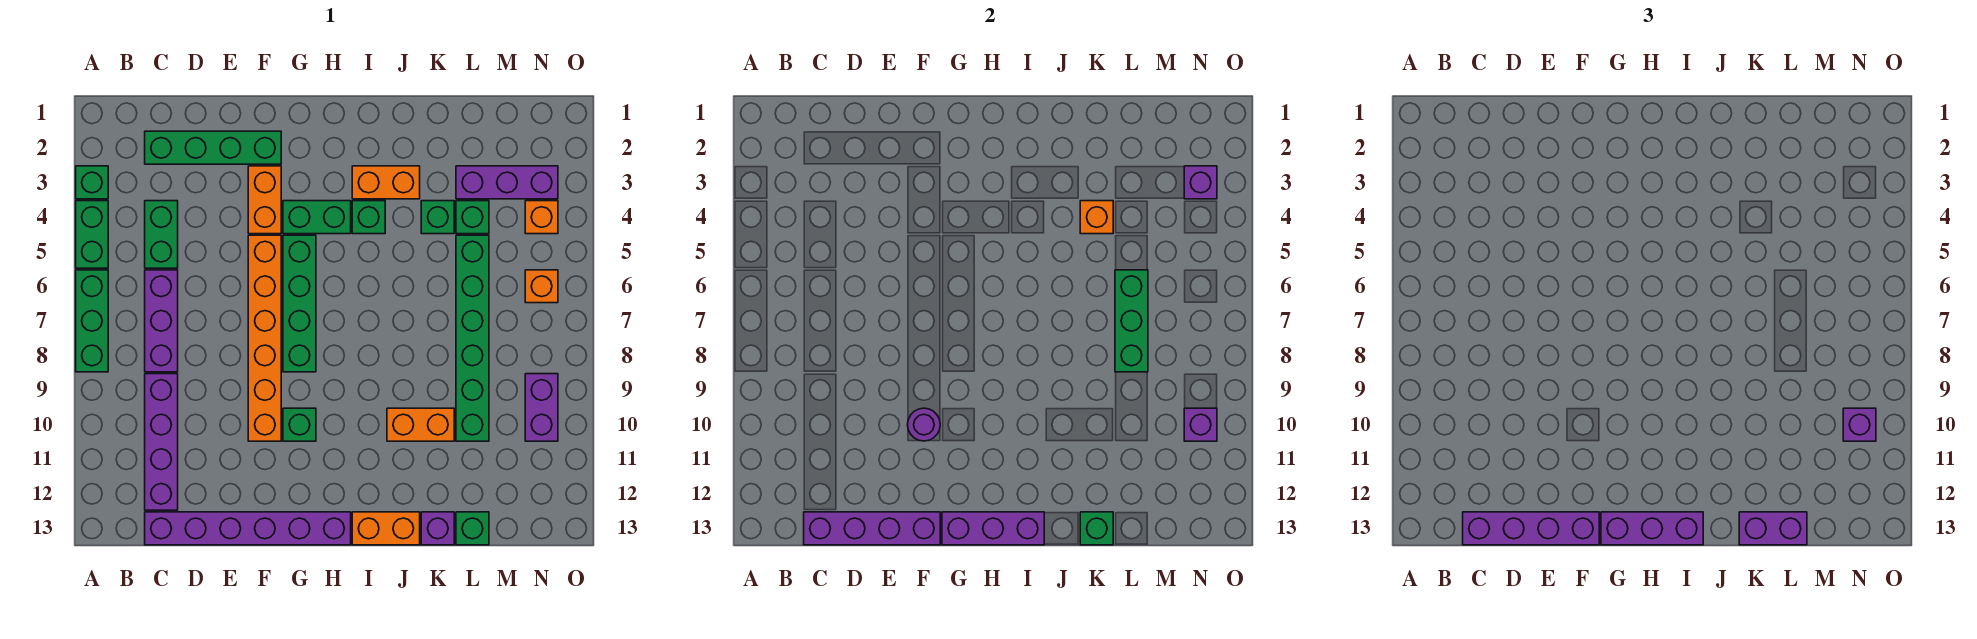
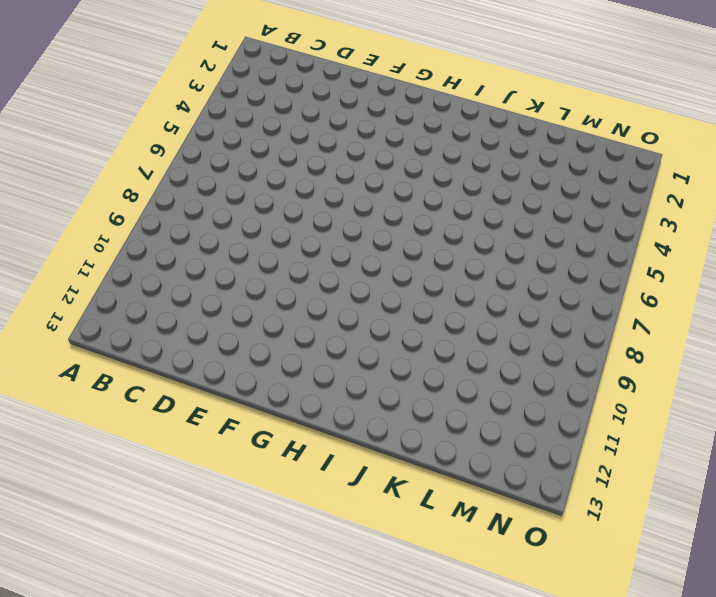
none -> green brick A3 level 1
none -> green brick A4:A5 level 1
none -> green brick A6:A8 level 1
none -> green brick C2:F2 level 1

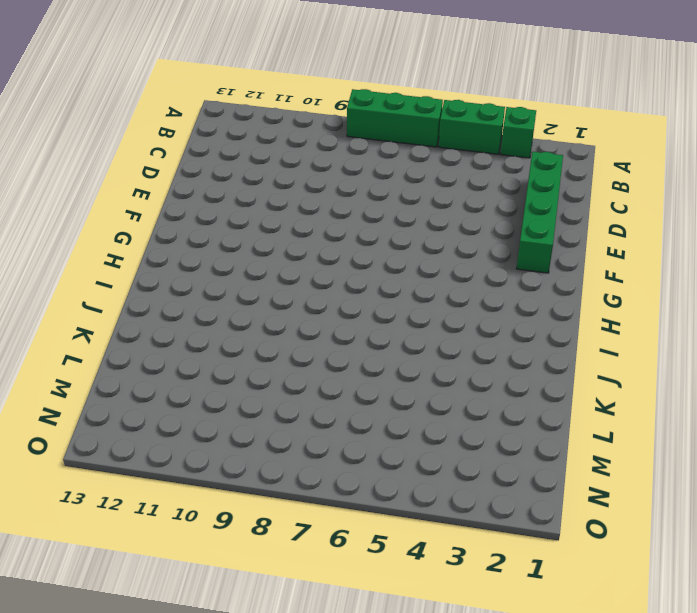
none -> green brick C4:C5 level 1
none -> purple brick C6:C8 level 1
none -> purple brick C9:C12 level 1
none -> purple brick C13:H13 level 1

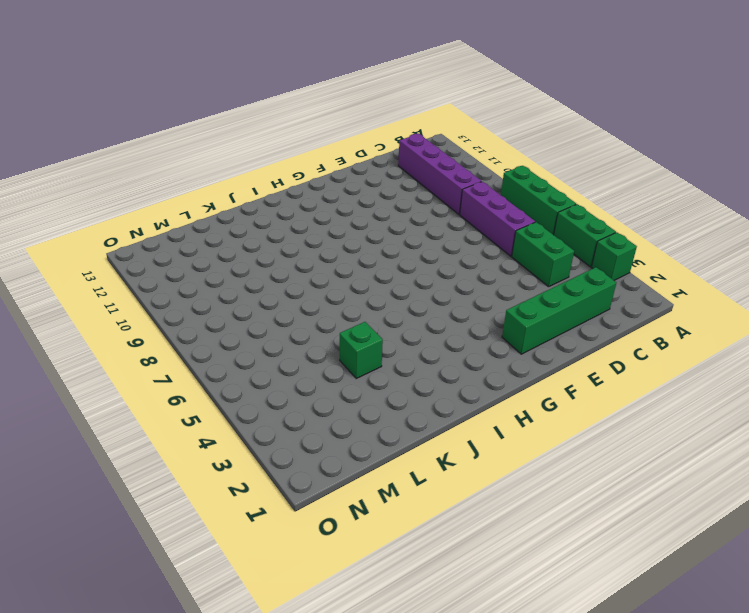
none -> purple brick C13:H13 level 1
none -> orange brick F3:F4 level 1
none -> orange brick F5:F10 level 1
none -> green brick G4:H4 level 1

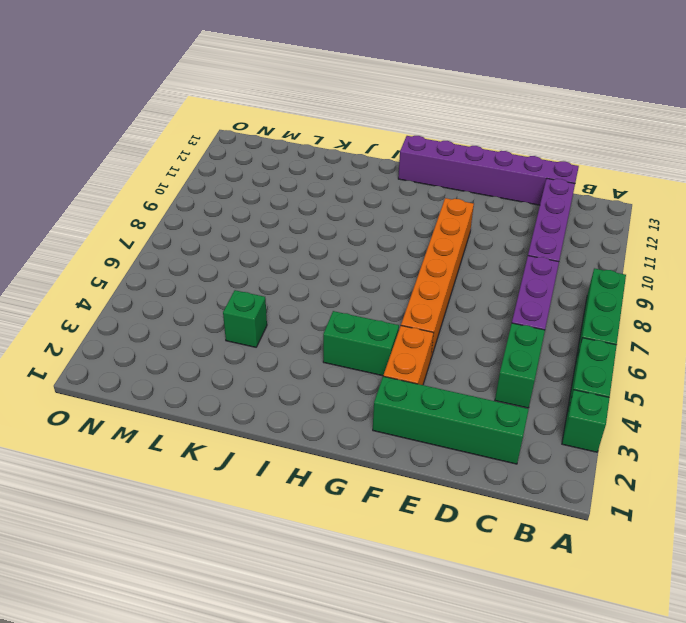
none -> green brick G5:G8 level 1
none -> green brick G10 level 1
none -> orange brick I3:J3 level 1
none -> green brick I4 level 1

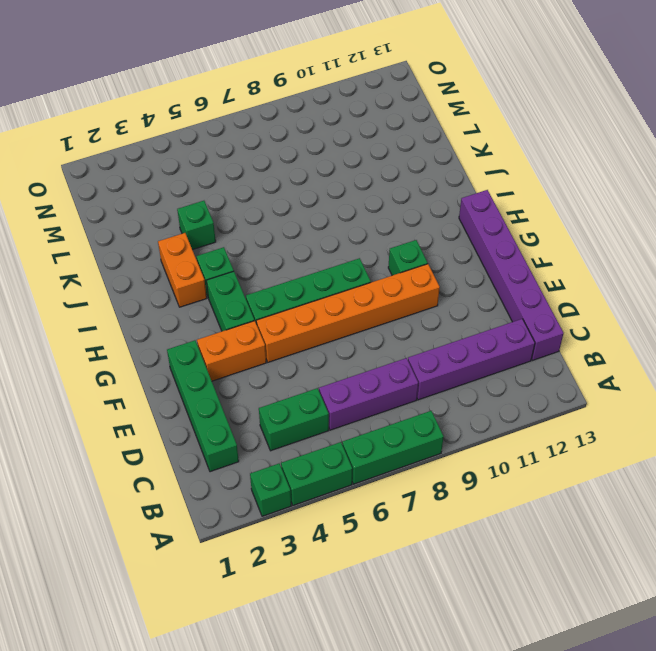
none -> orange brick I13:J13 level 1
none -> orange brick J10:K10 level 1
none -> purple brick K13 level 1
none -> purple brick L3:N3 level 1

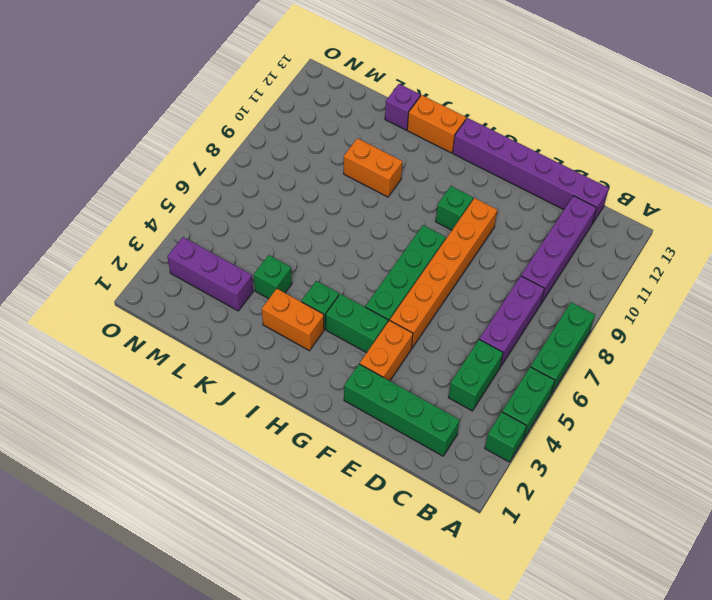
none -> green brick L4 level 1
none -> green brick L5:L10 level 1
none -> green brick L13 level 1
none -> orange brick N4 level 1

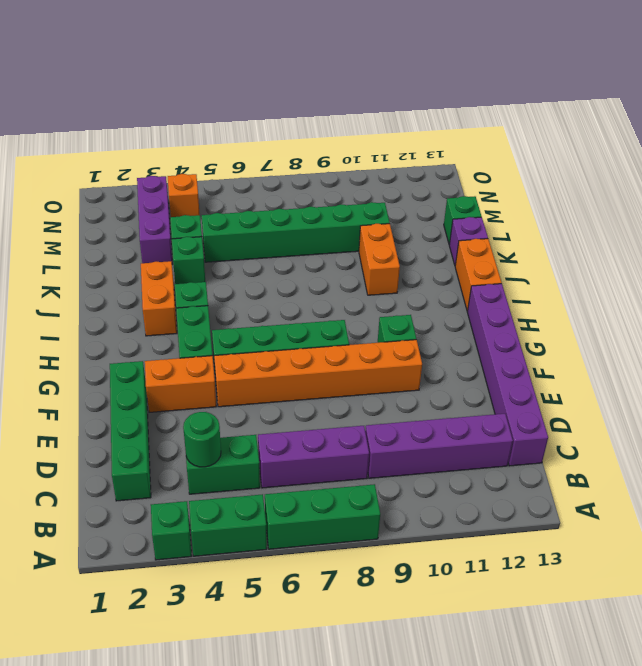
green round brick C4 level 2 -> none
none -> orange brick N6 level 1
none -> purple brick N9:N10 level 1
none -> purple brick C13:F13 level 2
none -> purple round brick F10 level 2

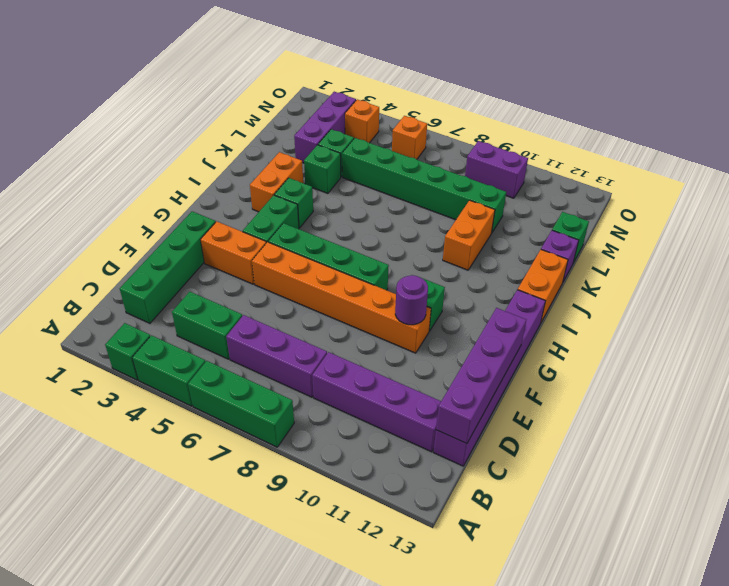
none -> purple brick G13:I13 level 2
none -> orange brick K4 level 2
none -> green brick K13 level 2
none -> green brick L6:L8 level 2

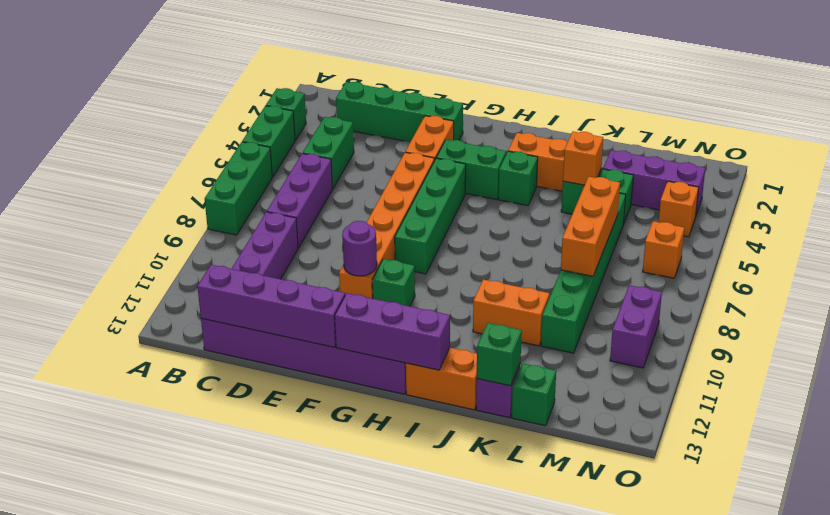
orange brick L6:L8 level 2 -> green brick L6:L8 level 2
none -> purple brick N3 level 2
none -> purple brick N10 level 2
none -> purple brick C13:F13 level 3
none -> purple brick G13:I13 level 3

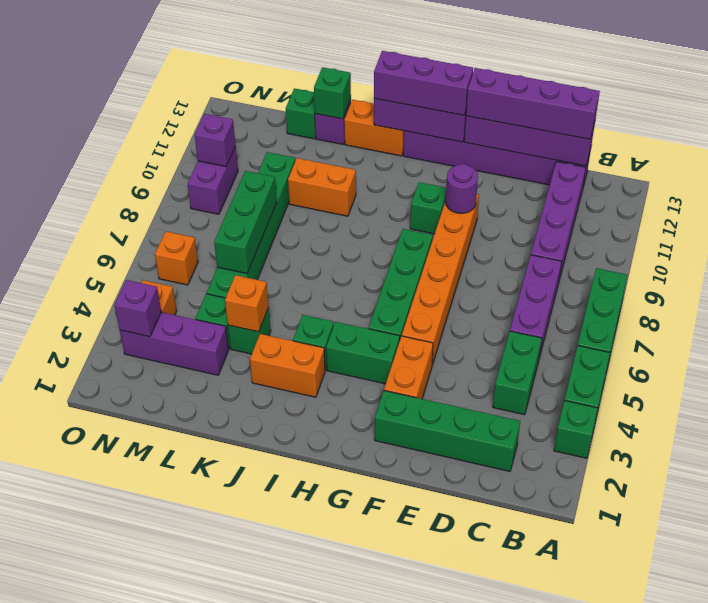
none -> purple brick K13:L13 level 3
none -> purple brick N10 level 3

